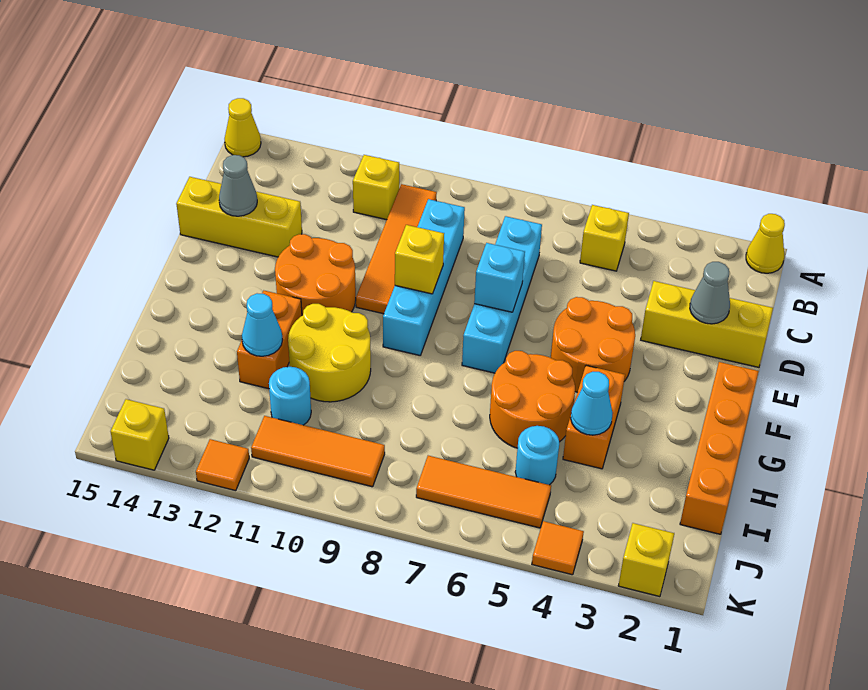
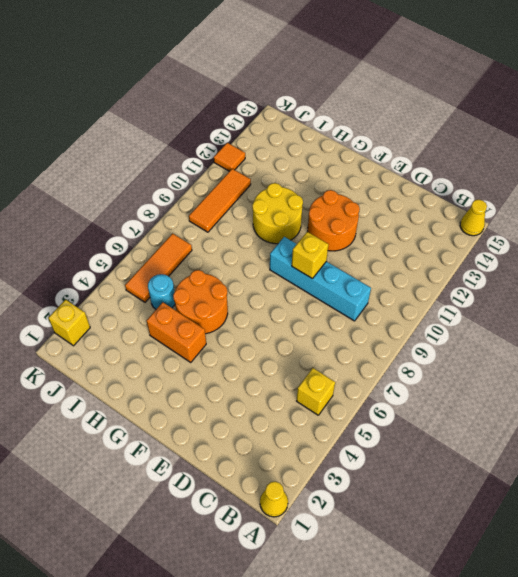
none -> orange tile B10:E10 level 1
none -> yellow brick B11 level 1
none -> cyan brick C7:F7 level 1
none -> yellow brick D1:D3 level 1

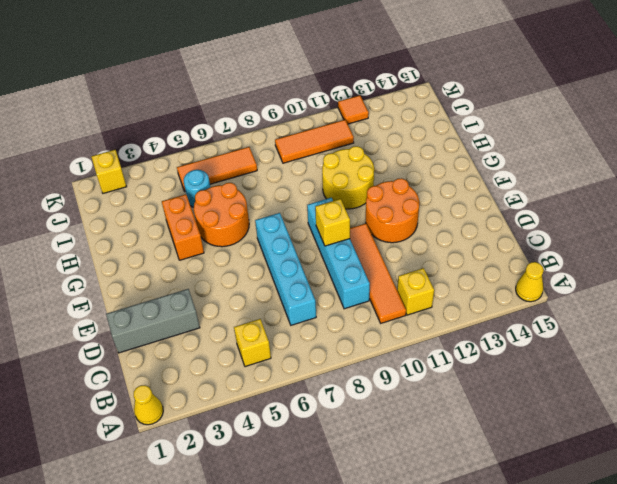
grey brick D1:D3 level 1 -> yellow brick D1:D3 level 1
none -> yellow brick D13:D15 level 1
none -> orange round brick E4:F5 level 1
none -> orange brick F1:I1 level 1
none -> orange brick G12:H12 level 1

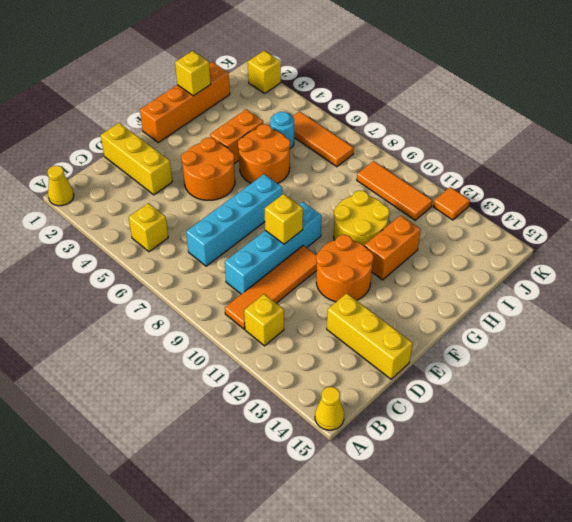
yellow brick H1 level 2 -> yellow brick K14 level 1
none -> cyan round brick I11 level 1
none -> orange tile K4 level 1
none -> grey cone D2 level 2
none -> grey cone D14 level 2

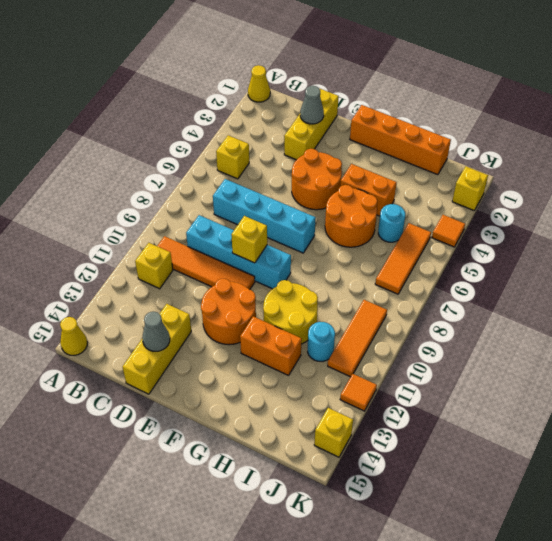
none -> cyan brick E7 level 2
none -> cyan cone H4 level 2
none -> cyan cone H12 level 2

